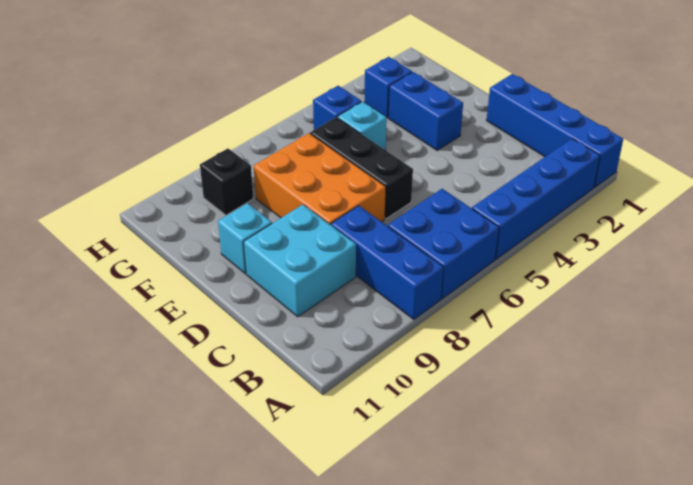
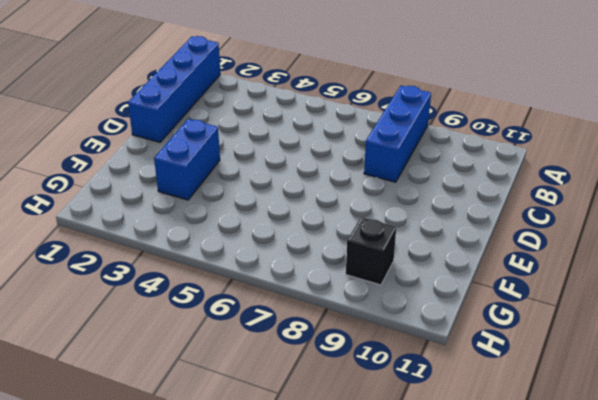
none -> blue brick A2:A5 level 1
none -> blue brick A6:B7 level 1
none -> cyan brick C9:D10 level 1

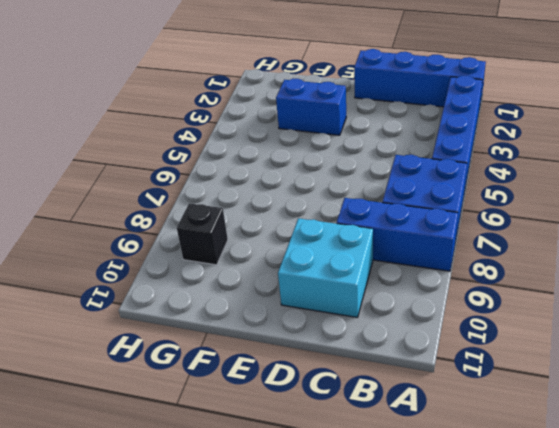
none -> black brick D6:F6 level 1
none -> orange brick D7:F8 level 1
none -> cyan brick E10 level 1

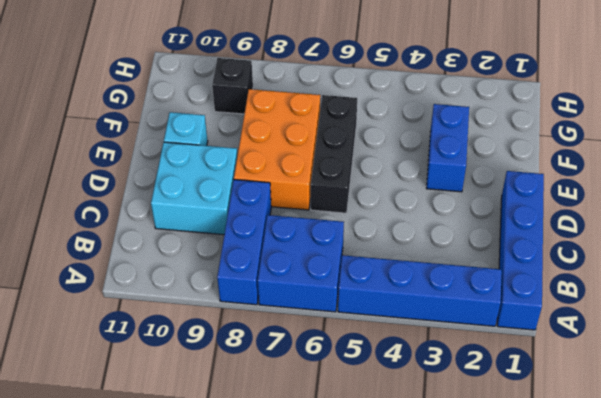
none -> cyan brick F5 level 1
none -> blue brick G3 level 1
none -> blue brick G5 level 1

